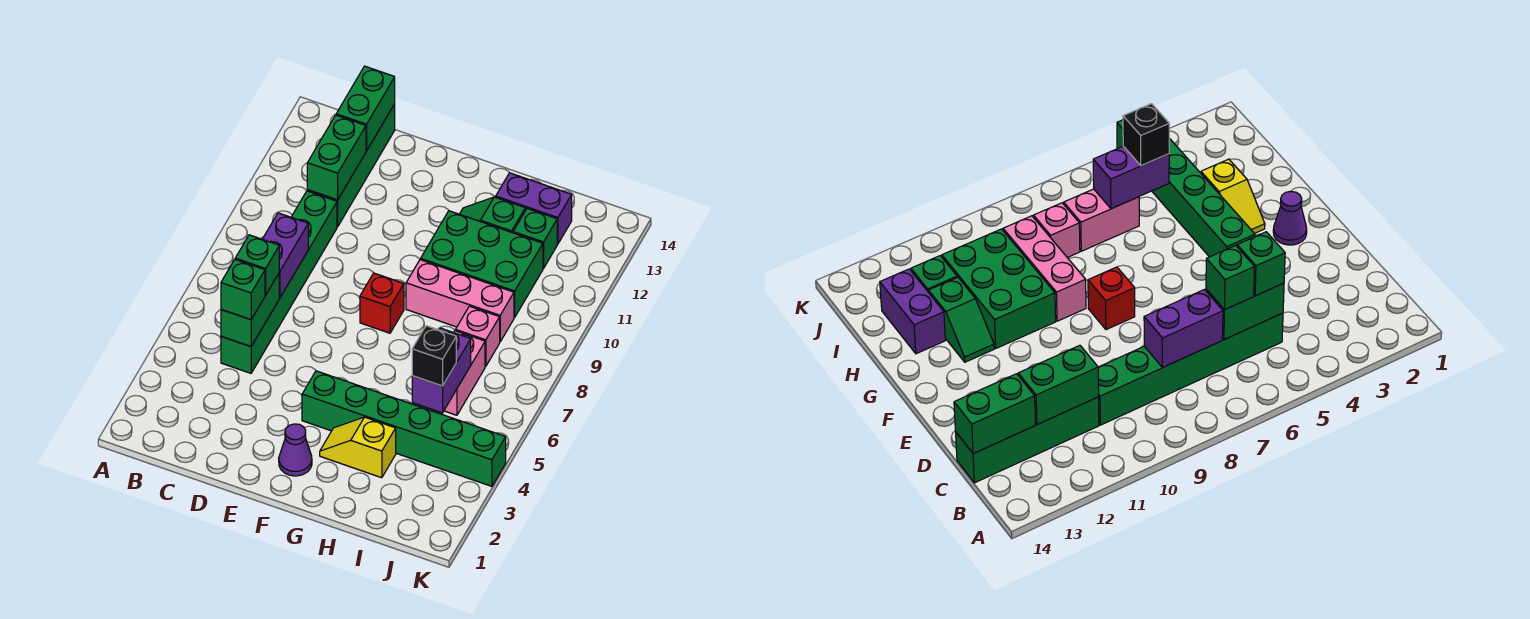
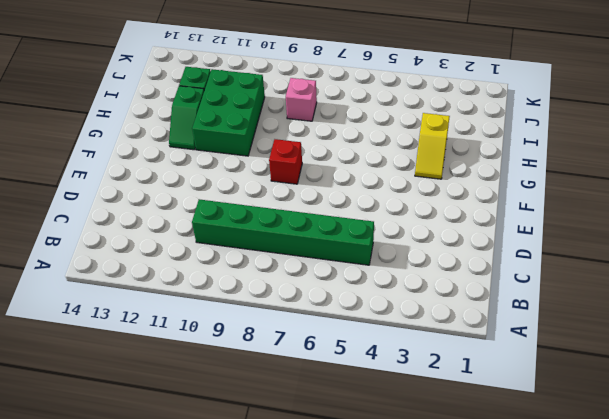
none -> green brick C11:C14 level 1
none -> purple cone F2 level 1
none -> green brick F4:K4 level 1

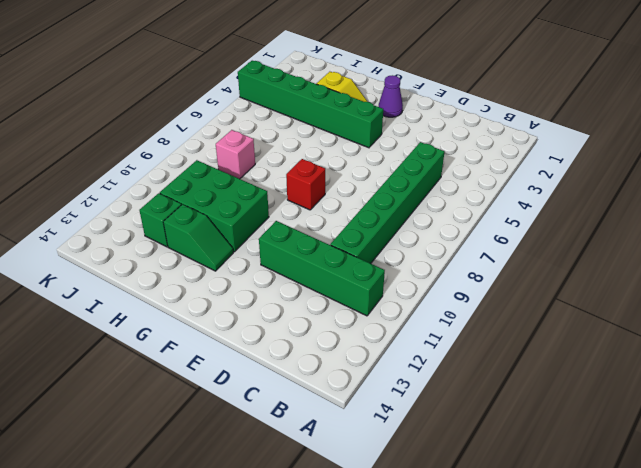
green brick B11:E11 level 1 -> green brick C11:C14 level 1
none -> pink brick G9:I9 level 1
none -> purple brick H13:I13 level 1
none -> pink brick I6:I7 level 1

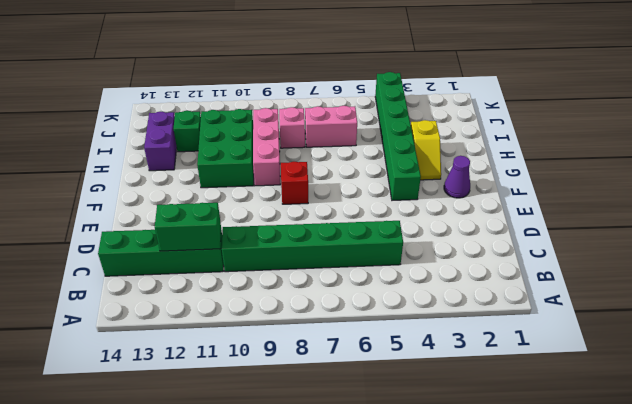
none -> green slope G12:H12 level 1 top H
none -> green brick C5:C6 level 2
none -> purple brick C7:C8 level 2

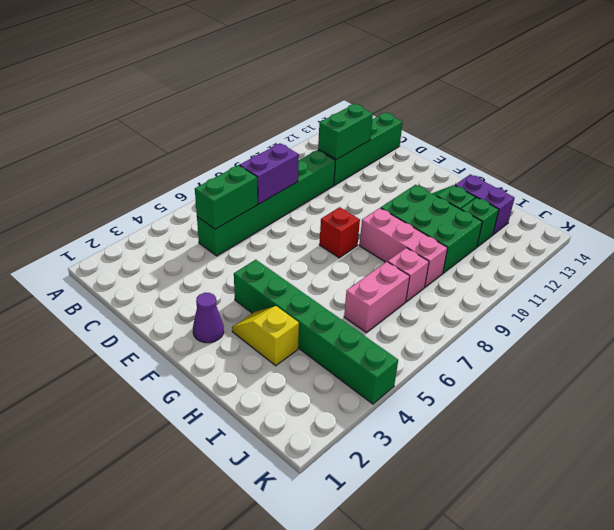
none -> green brick C13:C14 level 2
none -> purple brick I5:I6 level 2
none -> green brick C5 level 3

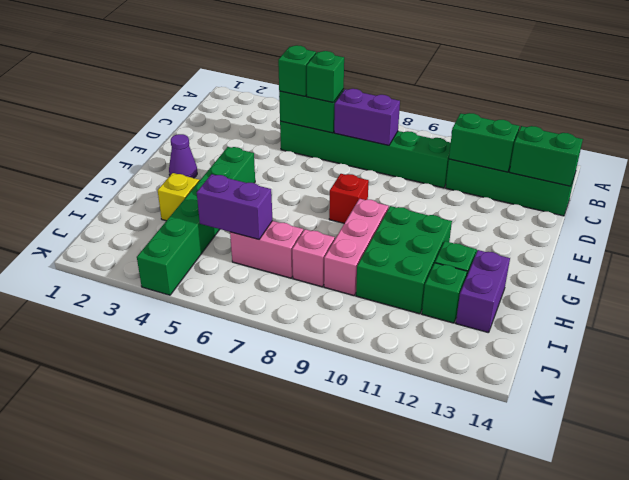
none -> black brick I5 level 3

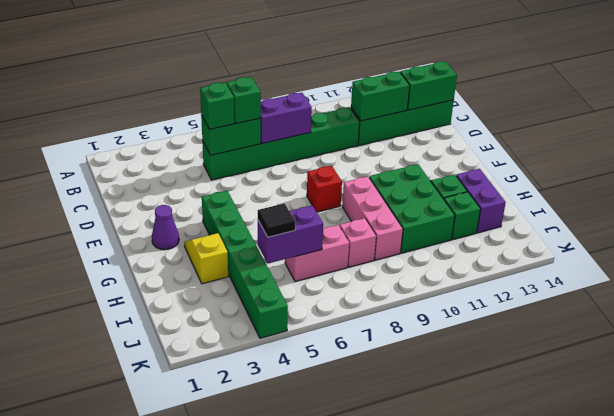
black tile I5 level 3 -> black brick I5 level 3

